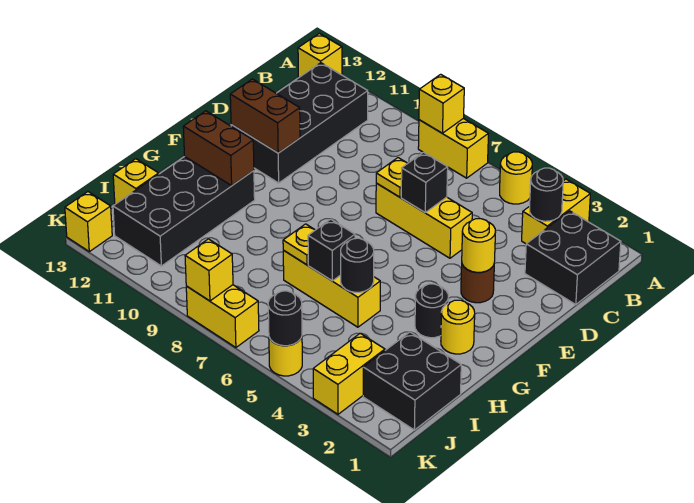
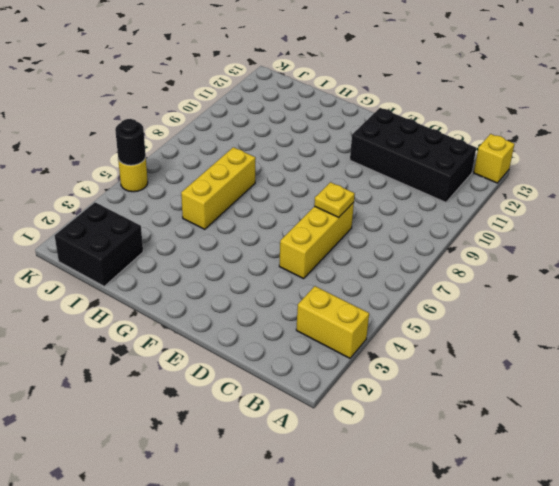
none -> yellow round brick A5 level 1
none -> yellow brick A7:A8 level 1
none -> black brick B1:C2 level 1
none -> brown round brick E3 level 1

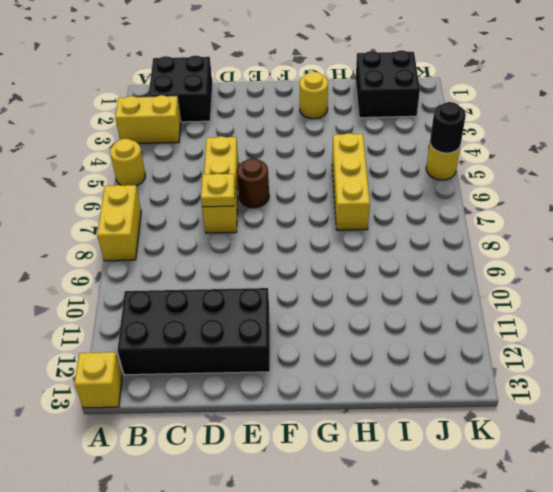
brown round brick E6 level 1 -> brown round brick E3 level 1
none -> black round brick G3 level 1
none -> black brick G11:J12 level 1
none -> yellow brick I13 level 1
none -> yellow brick J3:K3 level 1

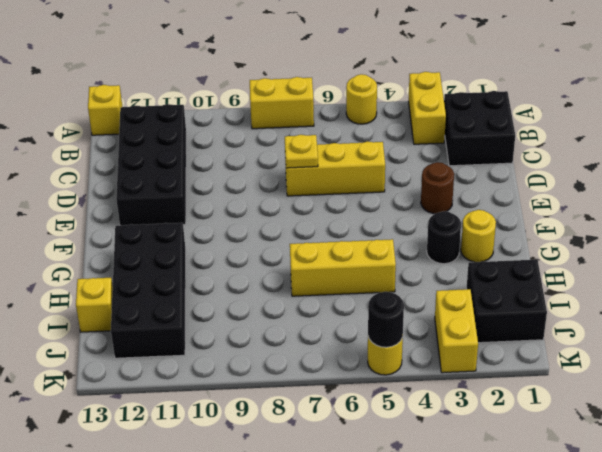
none -> yellow brick K7:K8 level 1
none -> yellow brick K13 level 1
none -> yellow brick A8 level 2
none -> black round brick B3 level 2

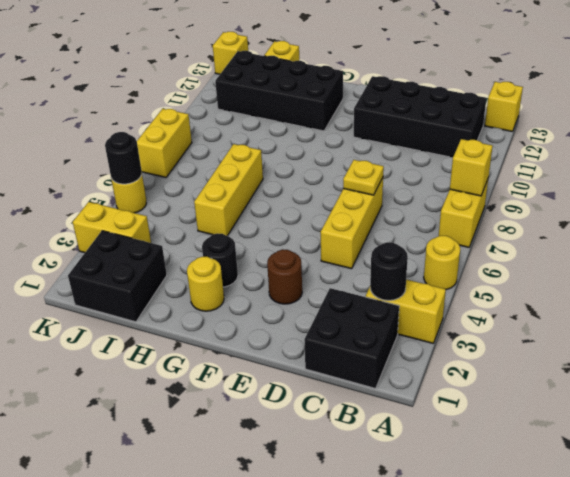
none -> black brick D6 level 2
none -> yellow round brick E3 level 2
none -> brown brick E11:E12 level 2
none -> brown brick G11:G12 level 2

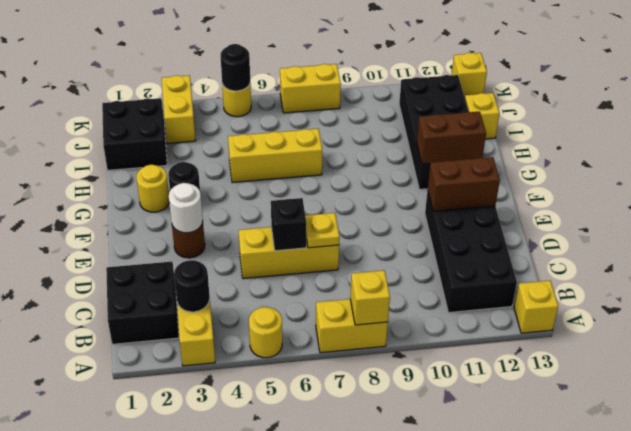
white round brick E3 level 2 -> yellow round brick E3 level 2
none -> black round brick H5 level 2
none -> black brick H6 level 2
none -> yellow plate H7 level 2
none -> yellow brick K8 level 2

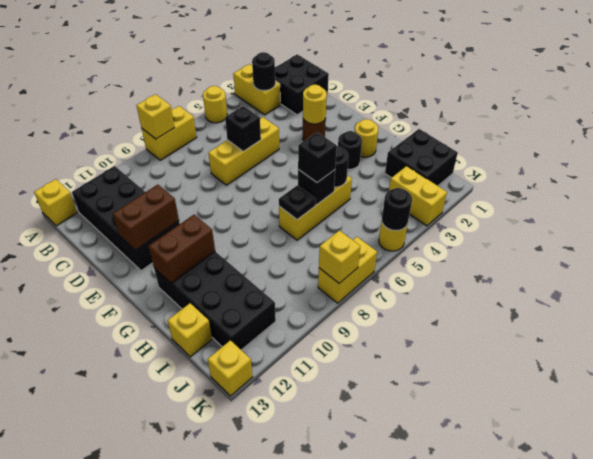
black brick H6 level 3 -> none
black plate H7 level 2 -> yellow plate H7 level 2
none -> yellow plate D7 level 2

